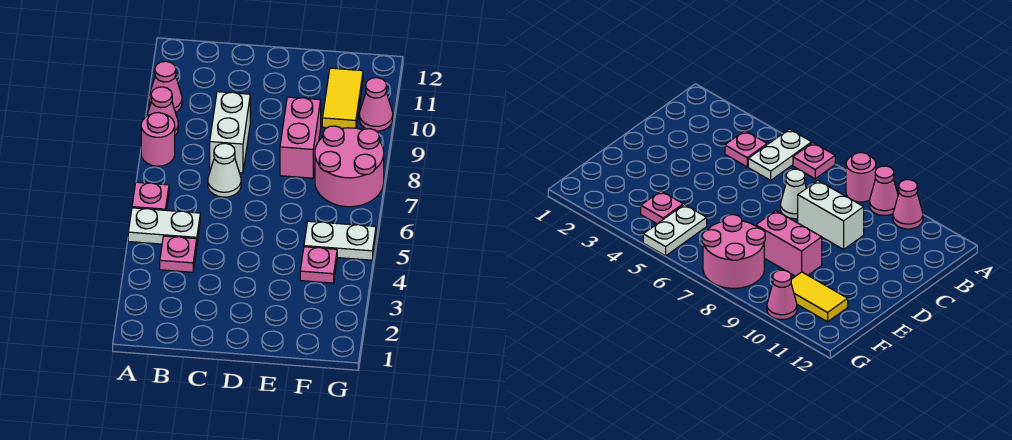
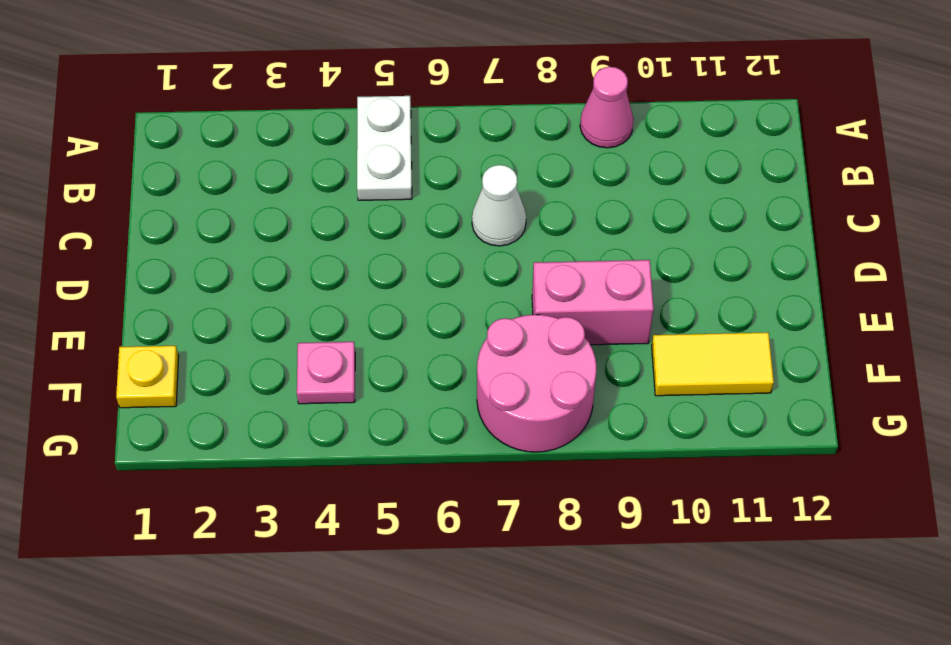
yellow plate F1 level 1 -> none
none -> pink plate A6 level 1
none -> pink round brick A8 level 1
none -> pink cone A10 level 1

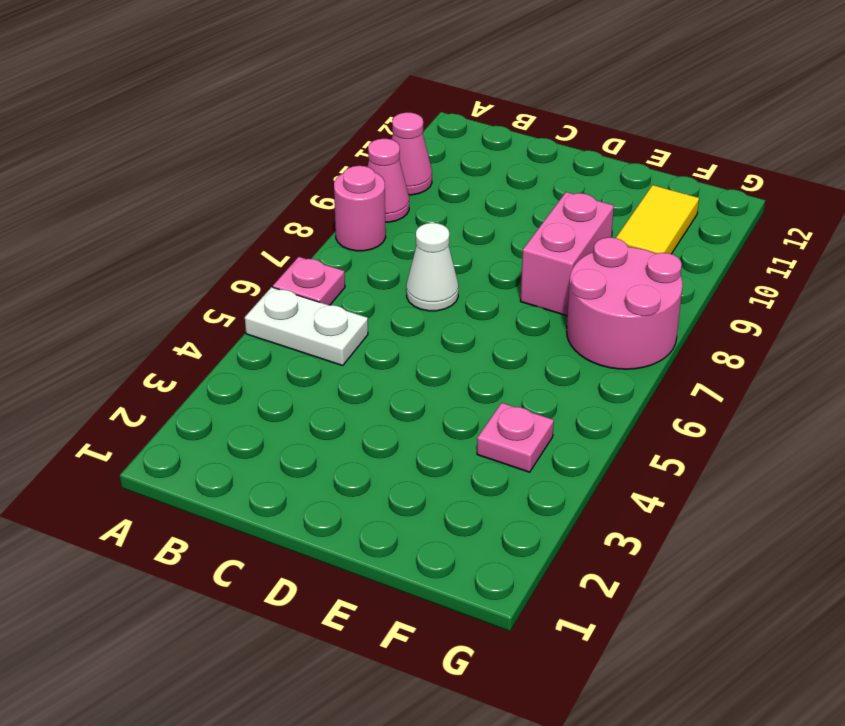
none -> pink plate B4 level 1
none -> white brick C8:C9 level 1
none -> white plate F5:G5 level 1

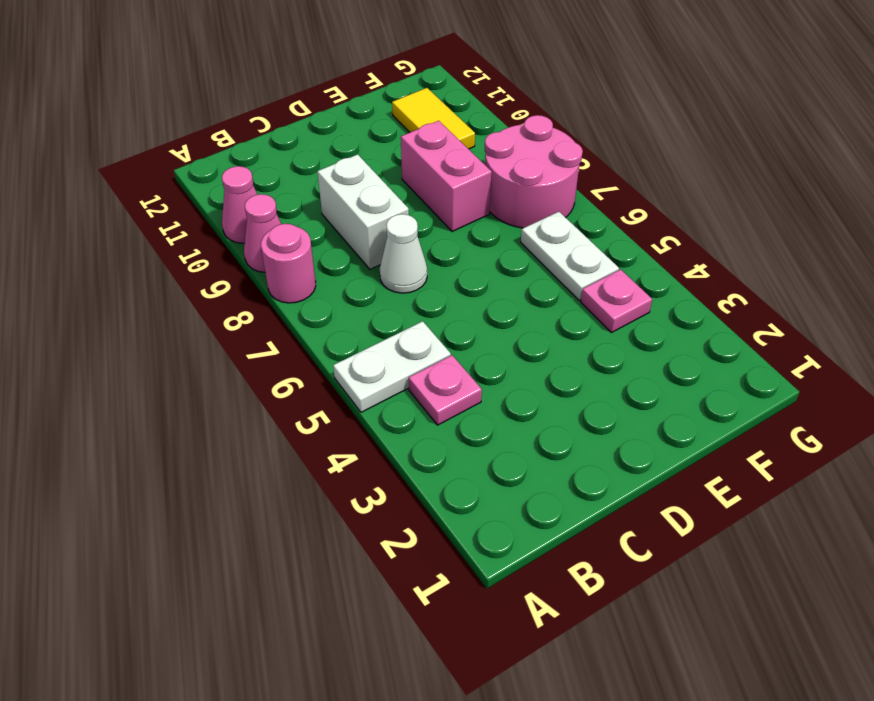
white plate F5:F6 level 1 -> white plate F5:G5 level 1
none -> pink plate A6 level 1
none -> pink cone G10 level 1

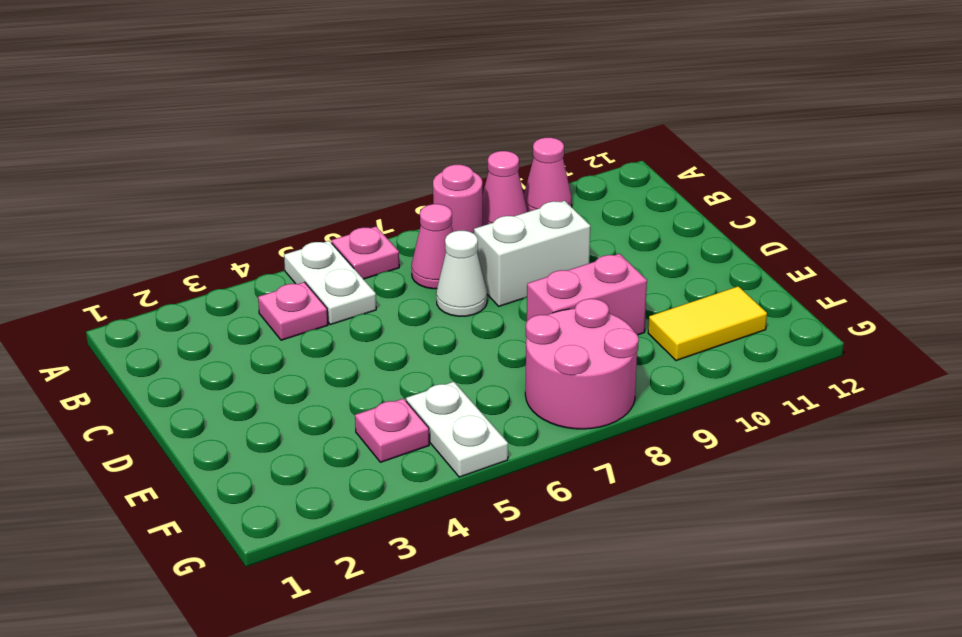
pink cone B7 level 1 -> pink cone G10 level 1

